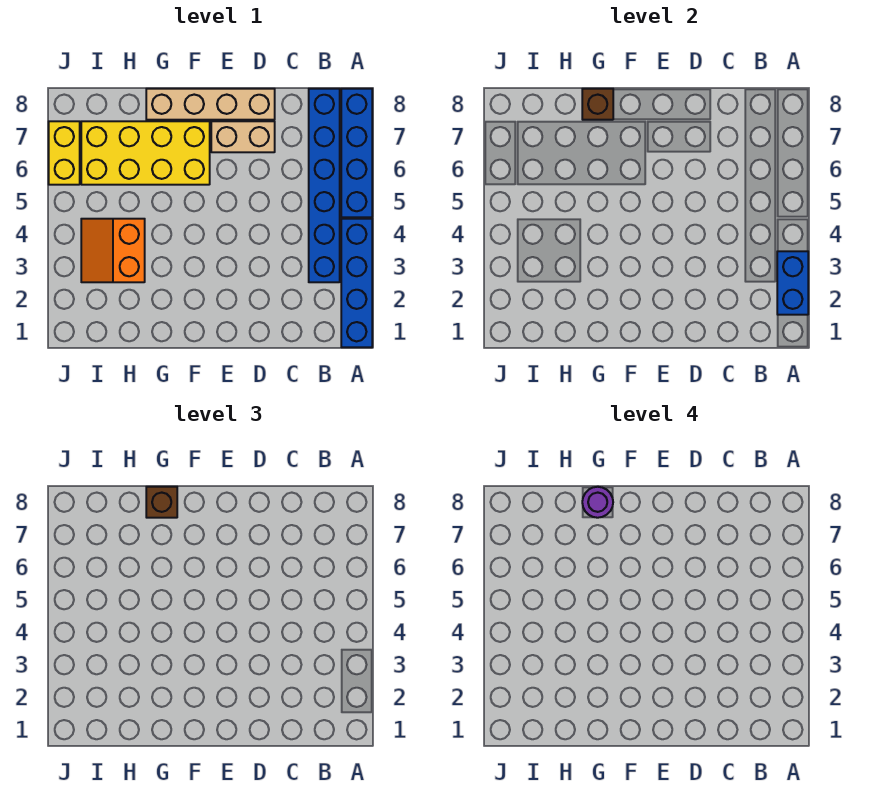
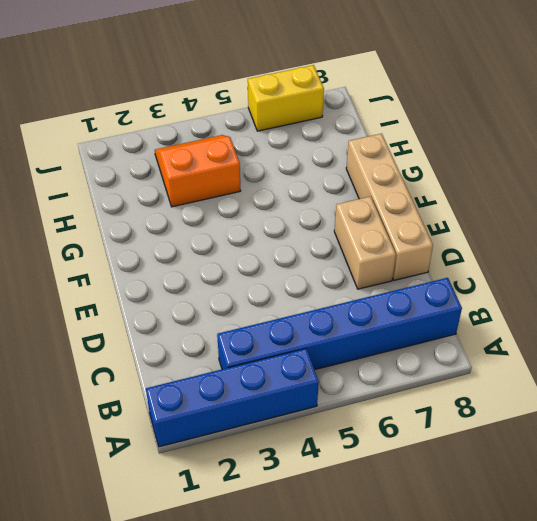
none -> blue brick A5:A8 level 1
none -> yellow brick F6:I7 level 1
none -> blue brick A2:A3 level 2

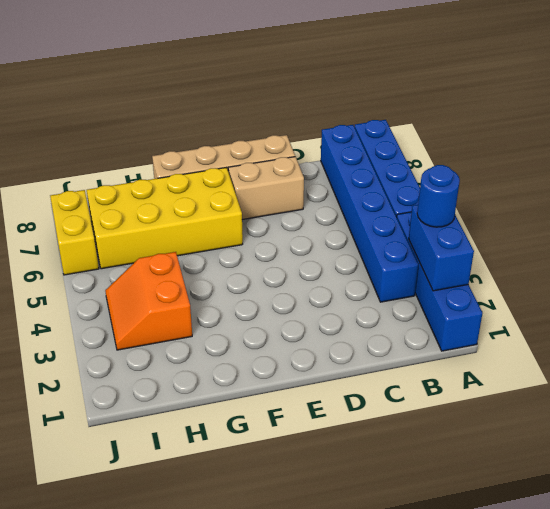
blue round brick A3 level 3 -> none
none -> brown brick G8 level 2
none -> brown brick G8 level 3
none -> purple round brick G8 level 4

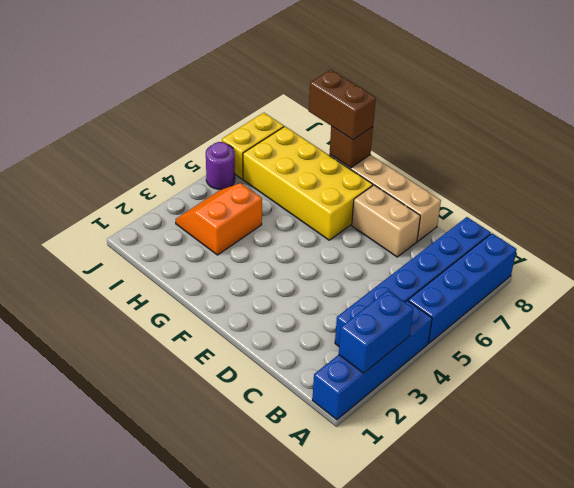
brown brick G8:H8 level 3 -> brown brick G8 level 3
purple round brick J5 level 1 -> purple round brick G8 level 4

